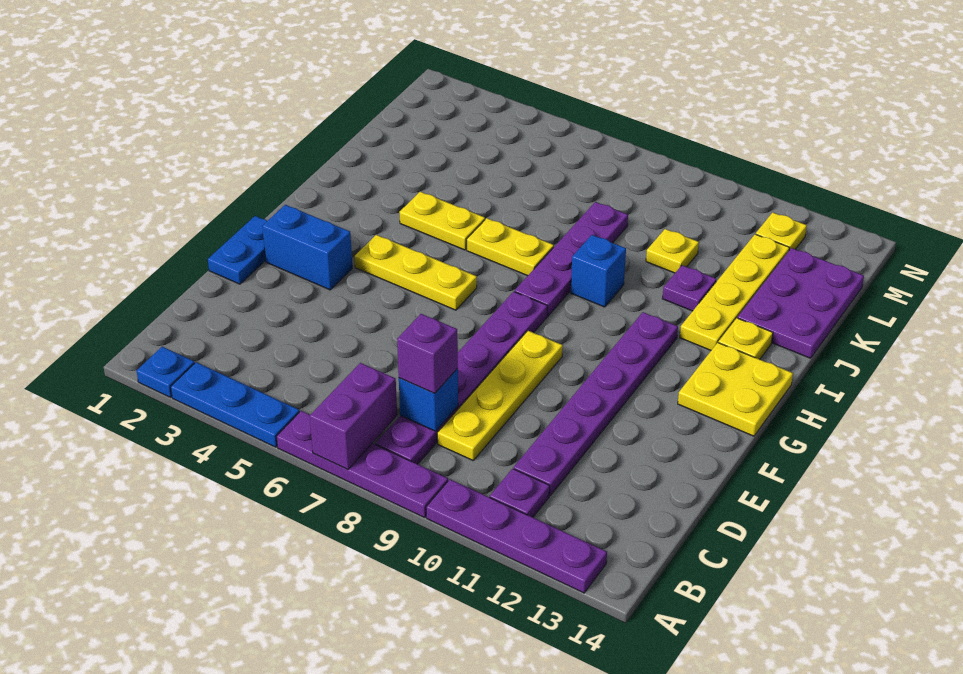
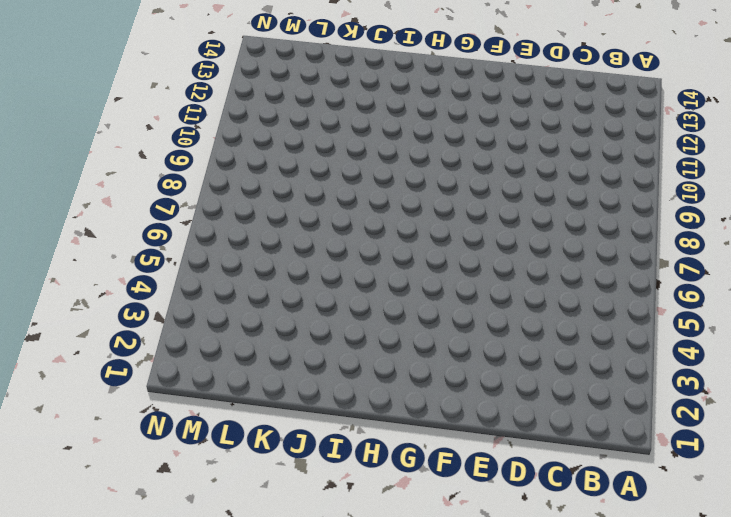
none -> blue plate A2 level 1
none -> blue plate A3:A5 level 1
none -> purple plate A6:A9 level 1

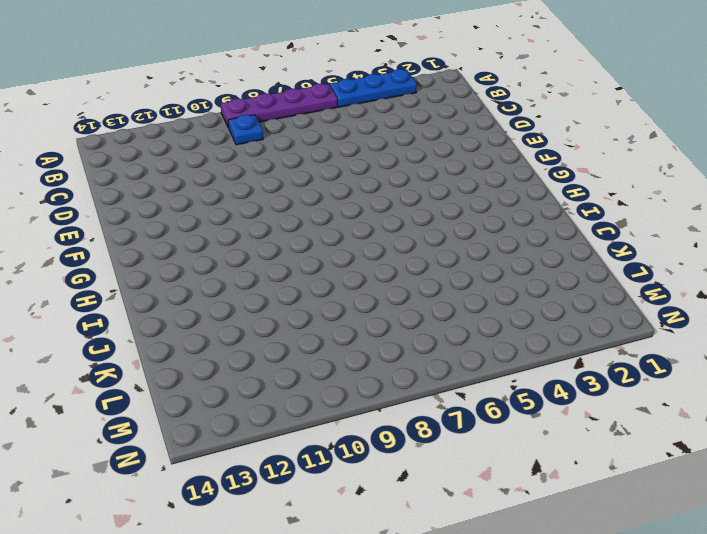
blue plate B9 level 1 -> blue plate A2 level 1
none -> purple plate A10:A13 level 1
none -> purple plate B8:G8 level 1
none -> purple plate B11 level 1

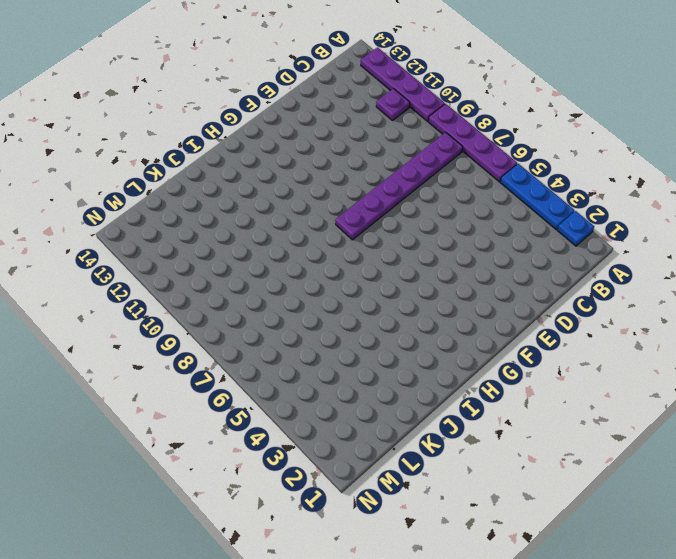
none -> yellow plate C9:F9 level 1
none -> purple plate C11:H11 level 1
none -> blue plate E1:F1 level 1

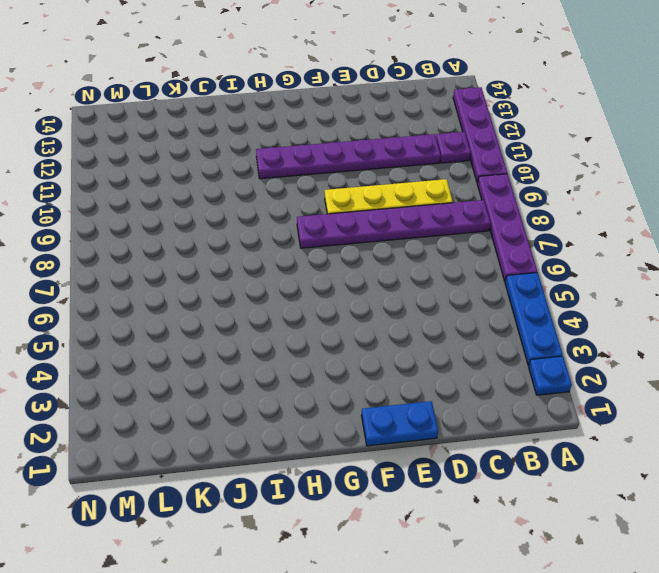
none -> blue brick F2:F3 level 1
none -> yellow plate G4:G6 level 1
none -> yellow plate G13:H14 level 1

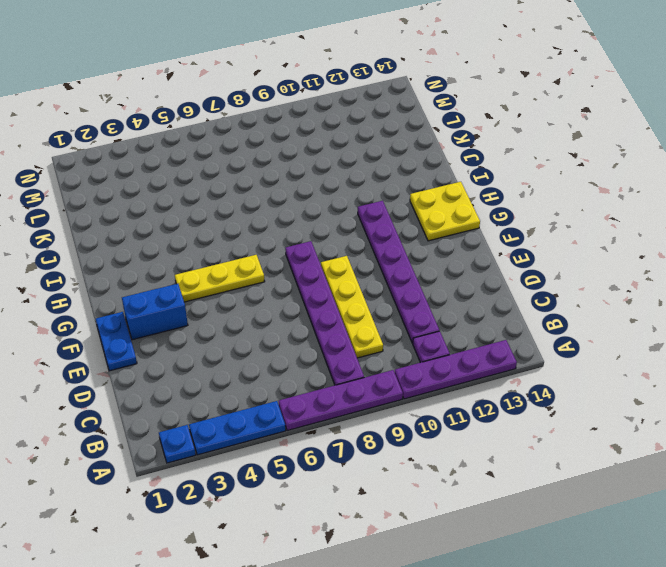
none -> purple plate H8:K8 level 1
none -> yellow plate I4:I5 level 1
none -> yellow plate I6:I7 level 1

